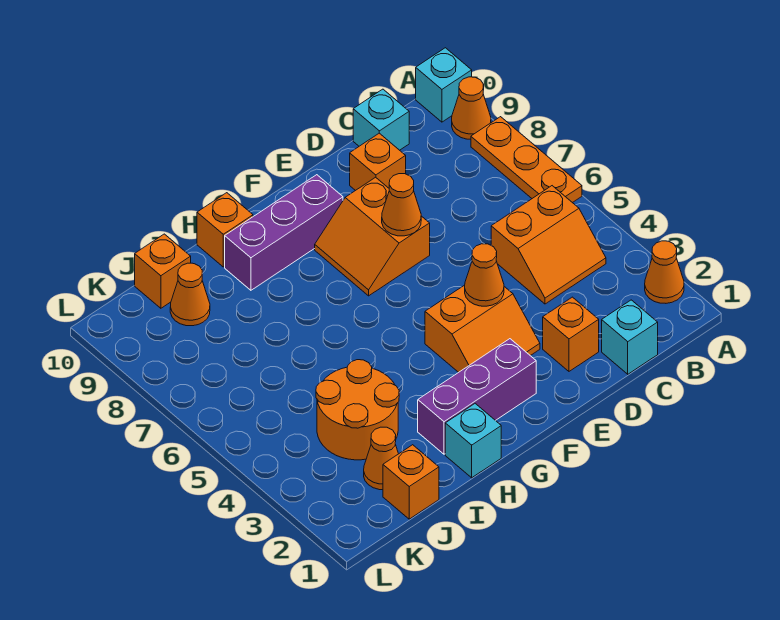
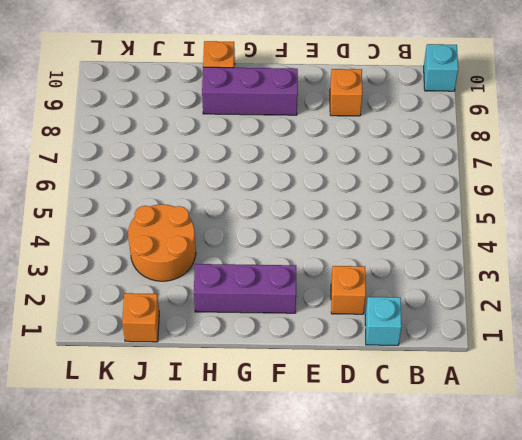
none -> orange cone A2 level 1
none -> orange plate A6:A8 level 1
none -> orange cone A9 level 1

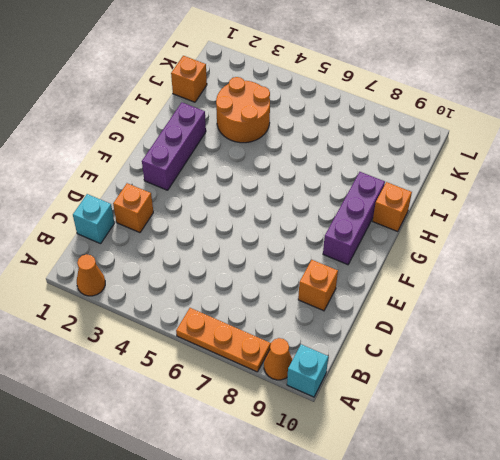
none -> orange slope B4:C5 level 1 top 5
none -> cyan brick C10 level 1
none -> orange slope E3:F4 level 1 top 4

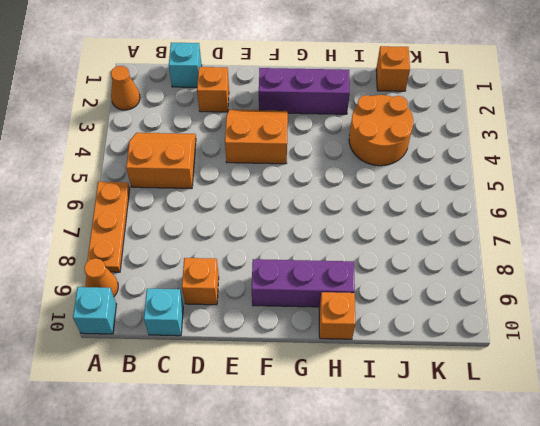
none -> orange slope E7:F8 level 1 top E
none -> cyan brick H1 level 1
none -> orange cone J2 level 1

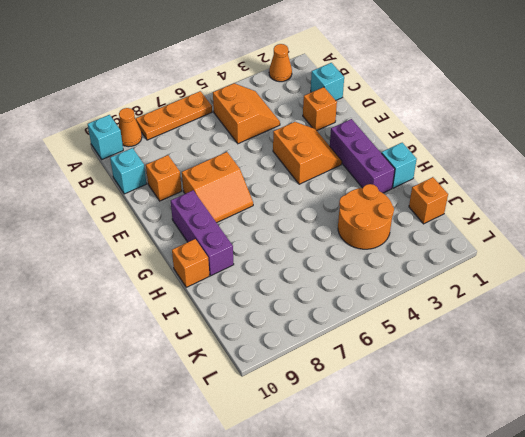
none -> orange cone J2 level 1
none -> orange cone J9 level 1
none -> orange brick J10 level 1

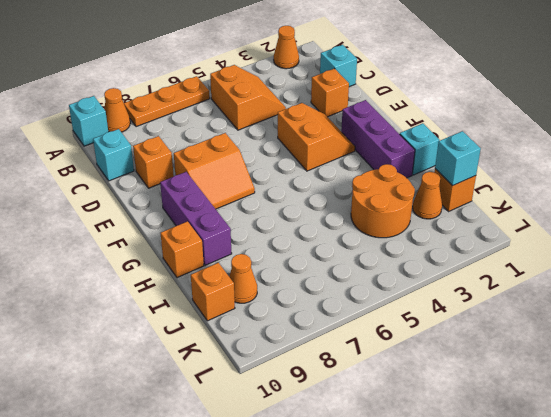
cyan brick J1 level 2 -> none
none -> orange cone E4 level 2
none -> orange cone E7 level 2

